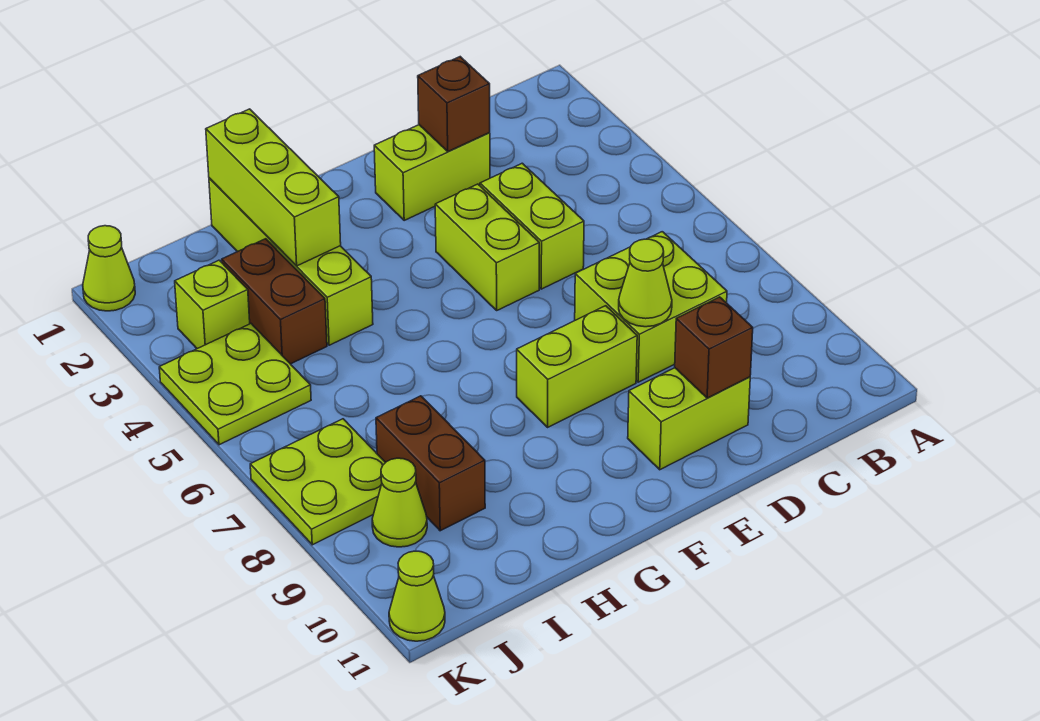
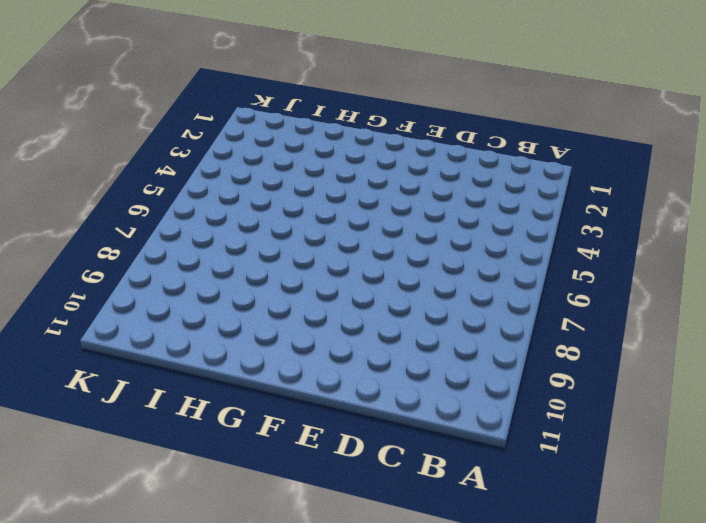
none -> lime brick C7:D8 level 1
none -> lime brick D2:E2 level 1
none -> lime brick D4:D5 level 1

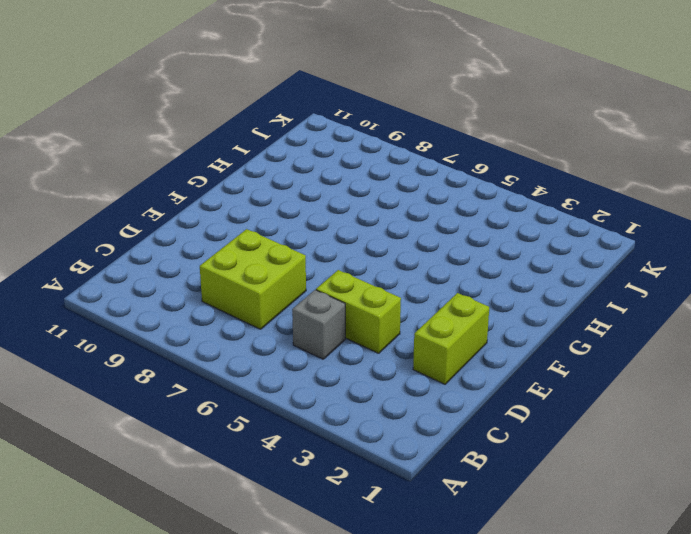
grey brick C5 level 1 -> none
none -> lime brick D10:E10 level 1
none -> lime brick E4:E5 level 1
none -> lime brick E8:F8 level 1

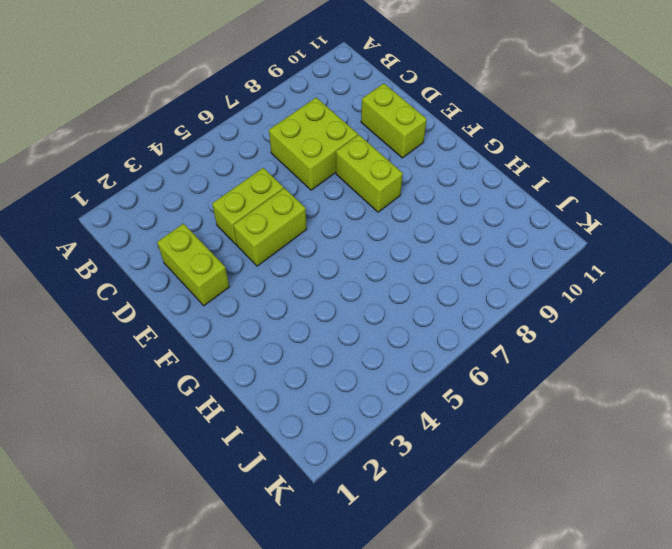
none -> lime brick H1:H4 level 1
none -> brown brick I3:I4 level 1
none -> brown brick I8:I9 level 1

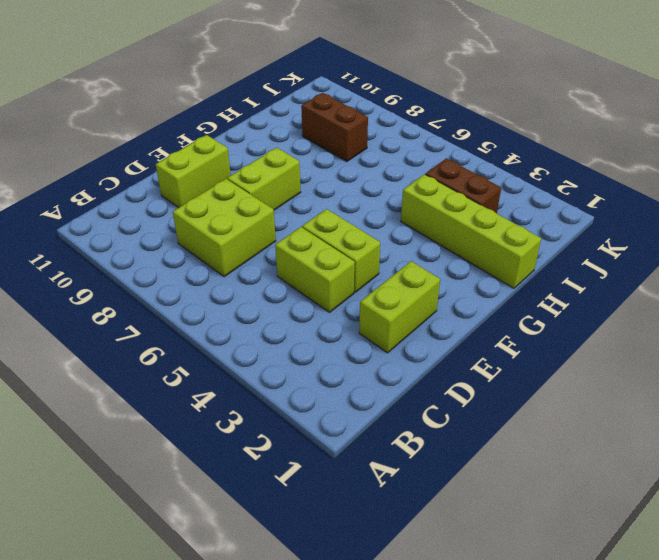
none -> lime brick J3 level 1
none -> lime plate J4:K5 level 1
none -> lime plate J7:K8 level 1

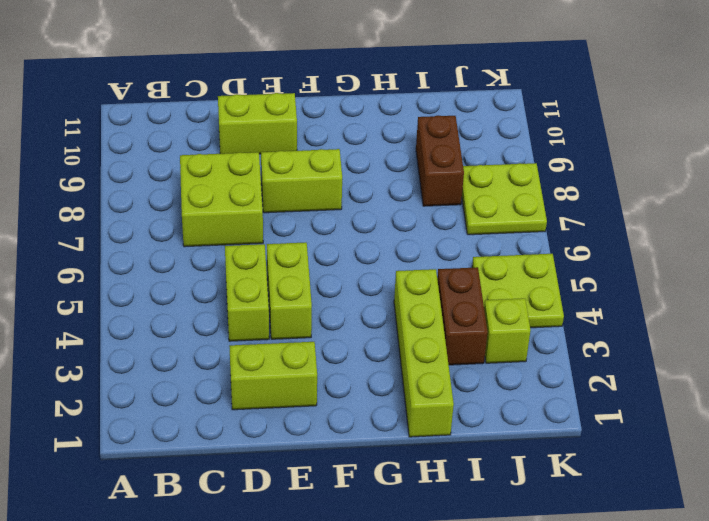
none -> lime cone J9 level 1
none -> lime cone K1 level 1
none -> lime cone K11 level 1

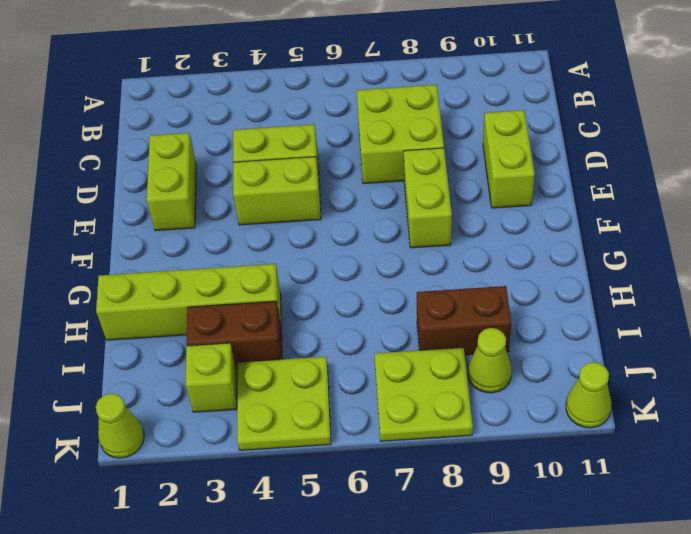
none -> brown brick D2 level 2
none -> lime cone D8 level 2
none -> brown brick D10 level 2

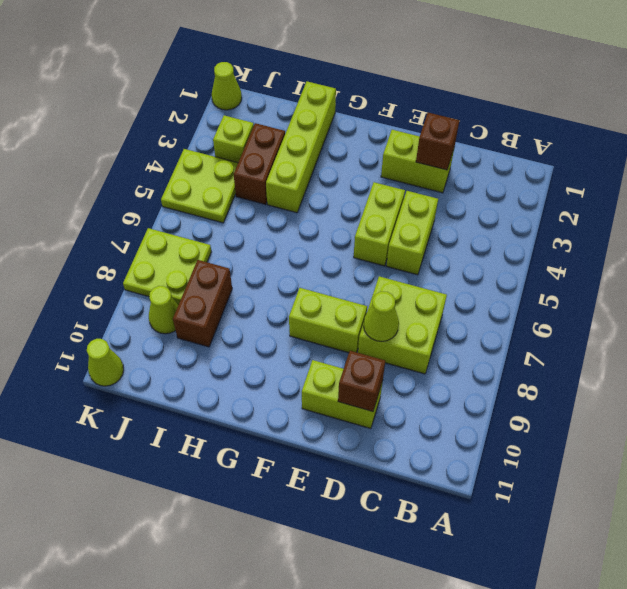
none -> lime brick H1:H3 level 2

